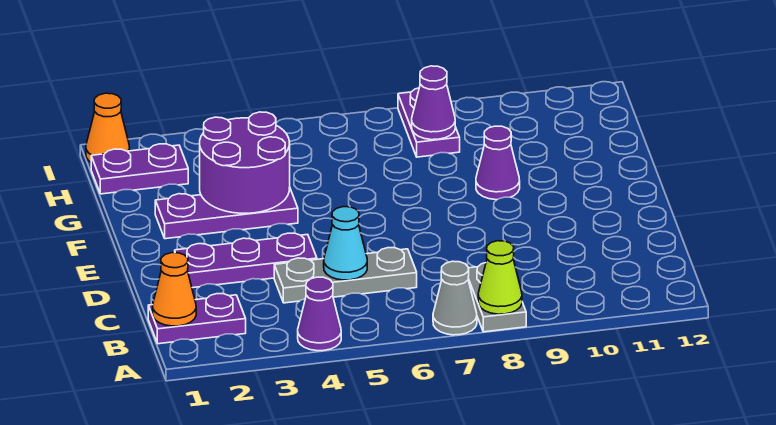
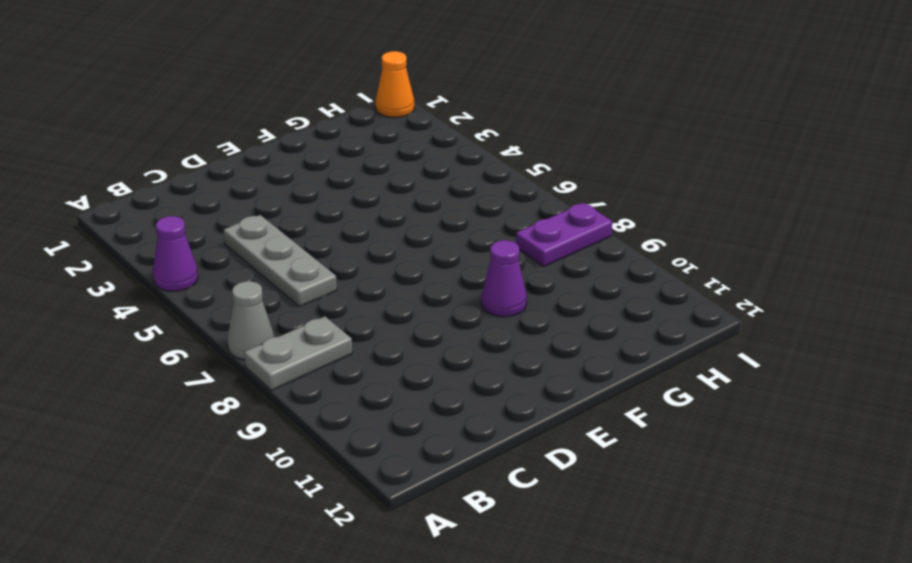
none -> purple plate B1:B2 level 1
none -> purple plate D2:D4 level 1
none -> purple plate F2:F4 level 1

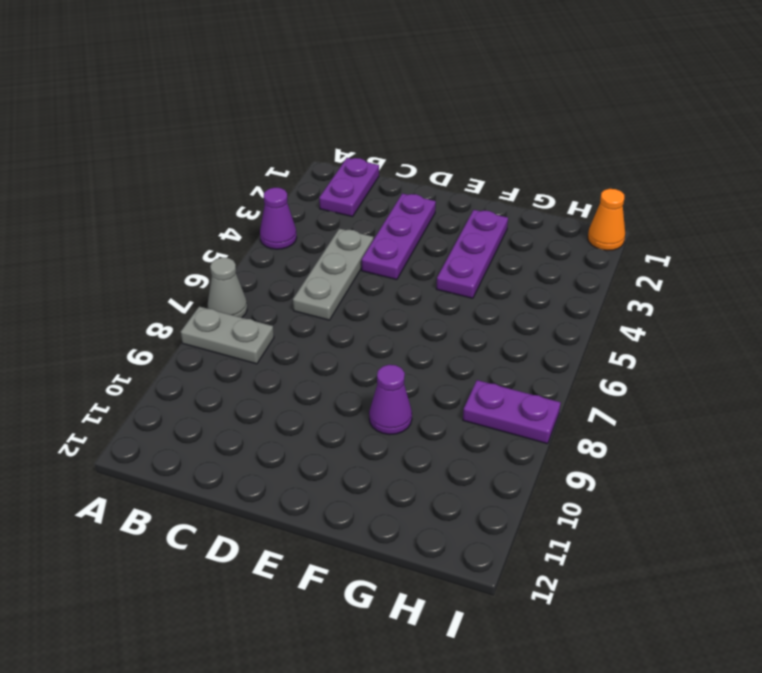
none -> purple plate H1:H2 level 1
none -> lime cone A8 level 2
none -> orange cone B1 level 2

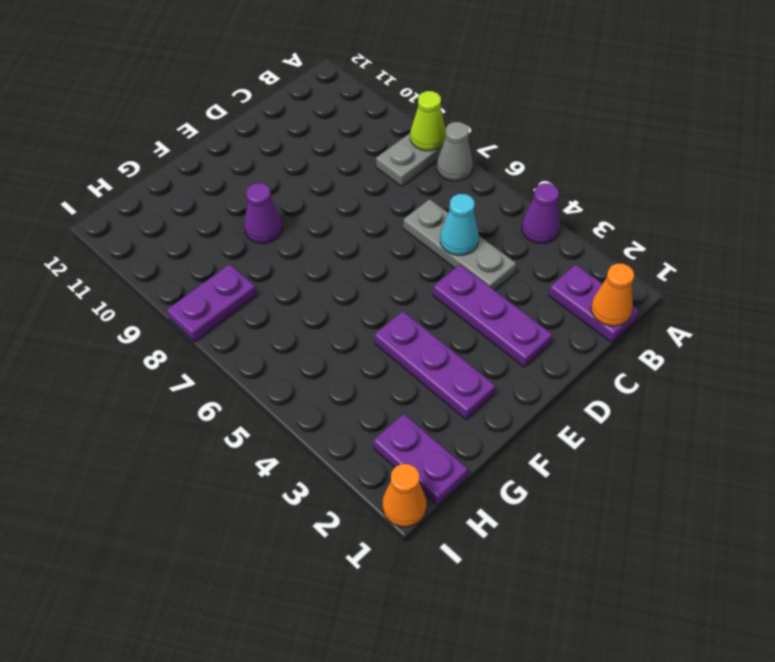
none -> purple round brick F3:G4 level 2
none -> purple cone H8 level 2

